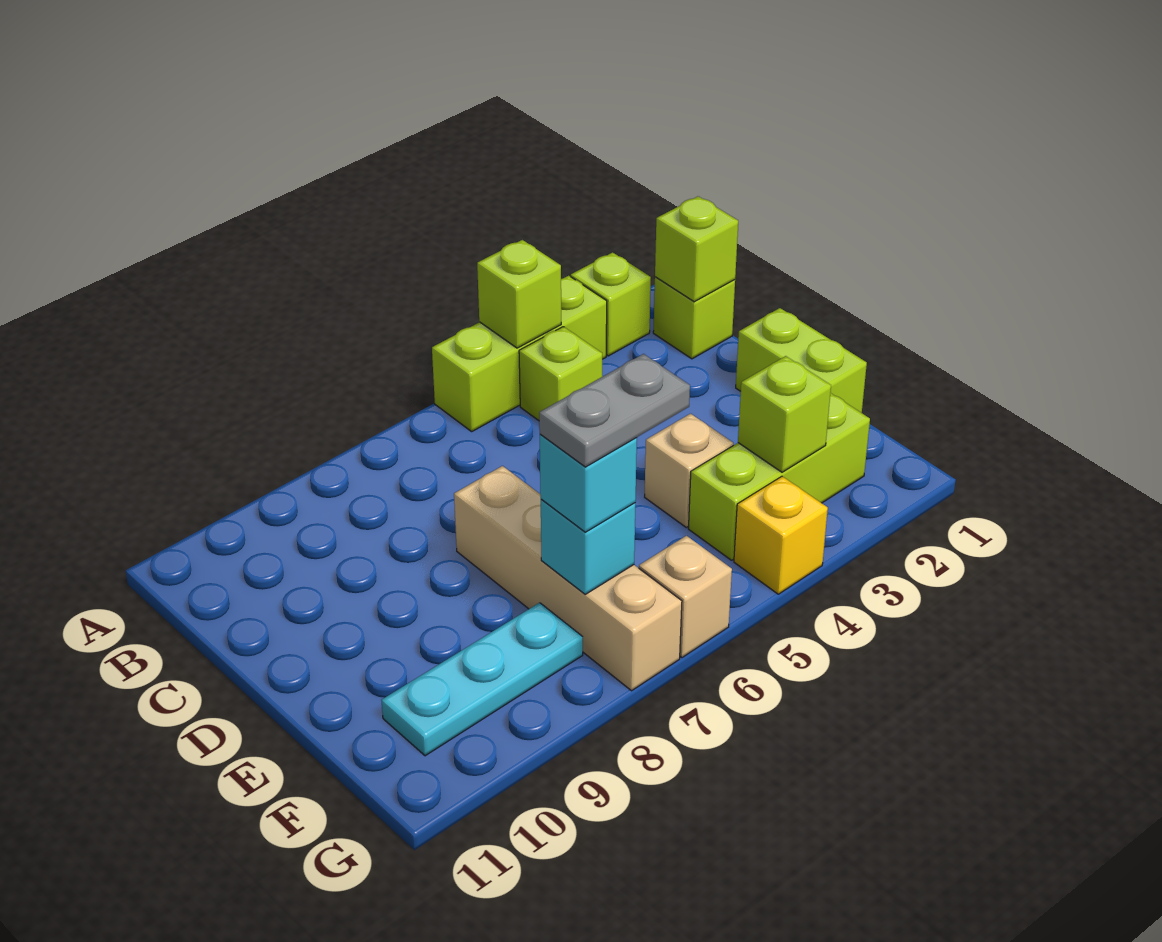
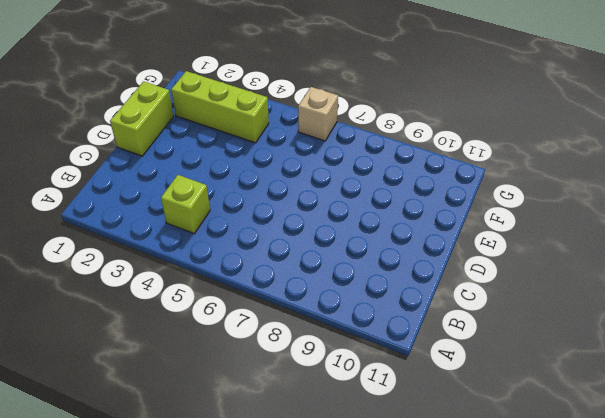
none -> lime brick A2 level 1
none -> lime brick A3:A5 level 1
none -> lime brick B1 level 1

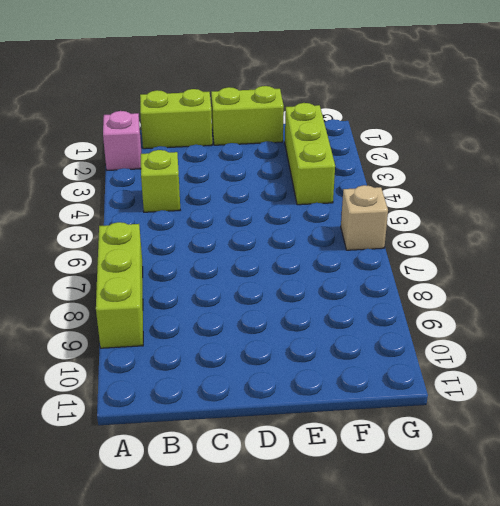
pink brick A2 level 1 -> lime brick A2 level 1
lime brick A7:A9 level 1 -> lime brick A3:A5 level 1
lime brick B1:C1 level 1 -> lime brick B1 level 1
none -> tan brick D7:G7 level 1
none -> tan brick E4 level 1
none -> cyan plate F8:F10 level 1

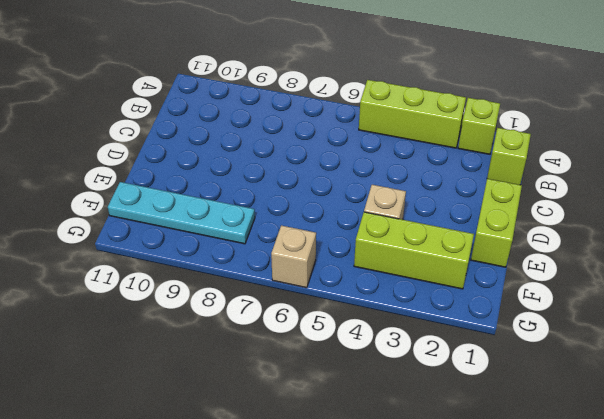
cyan plate F8:F11 level 1 -> cyan plate F8:F10 level 1
none -> lime brick B4 level 1
none -> tan brick D7:G7 level 1
none -> yellow brick G4 level 1

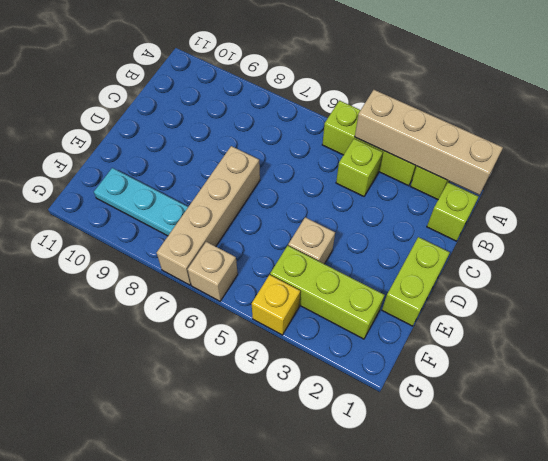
tan brick A1:A4 level 2 -> lime brick A4 level 2
none -> lime brick B1 level 2
none -> lime brick F3 level 2
none -> cyan brick F7 level 2

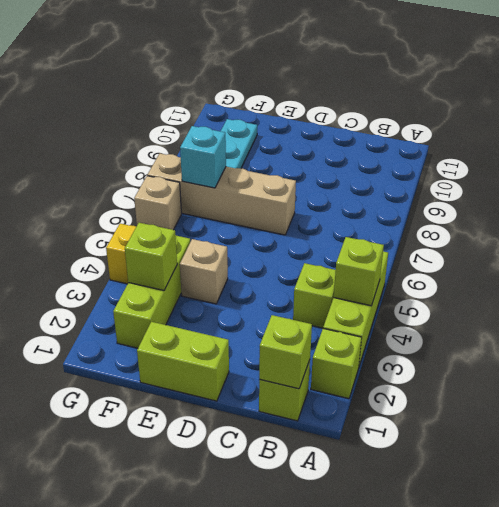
none -> cyan brick F7 level 3
none -> grey plate F6:F7 level 4

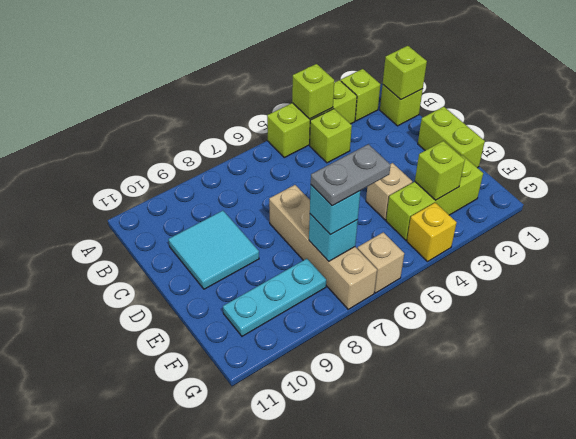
cyan tile C9:D10 level 1 -> none

